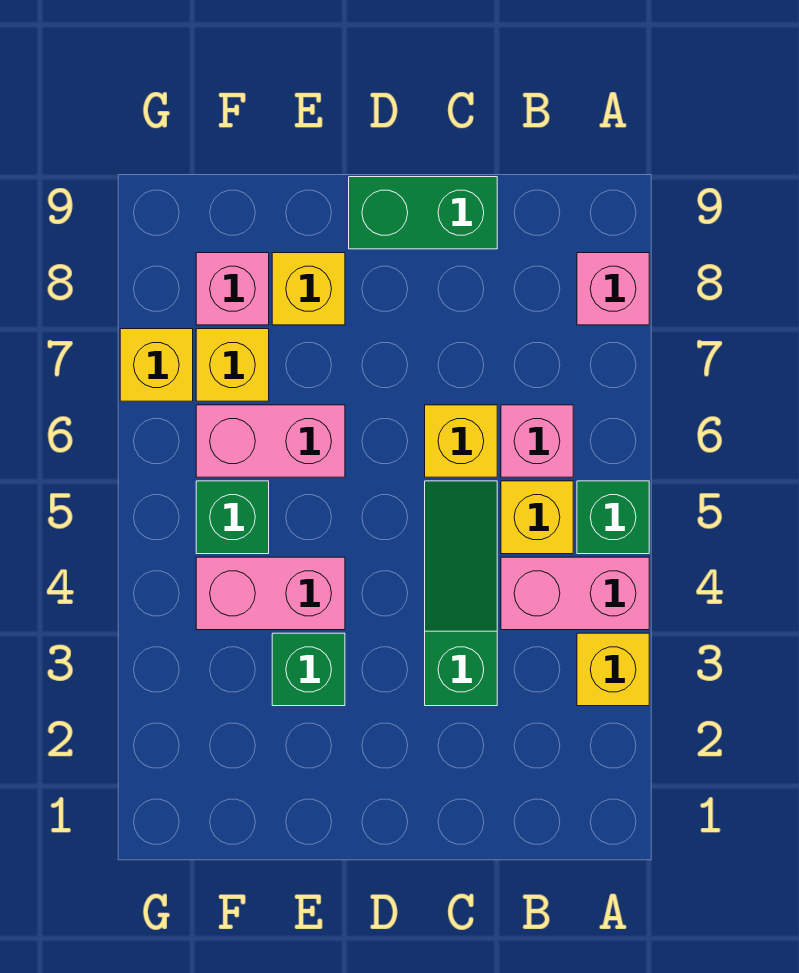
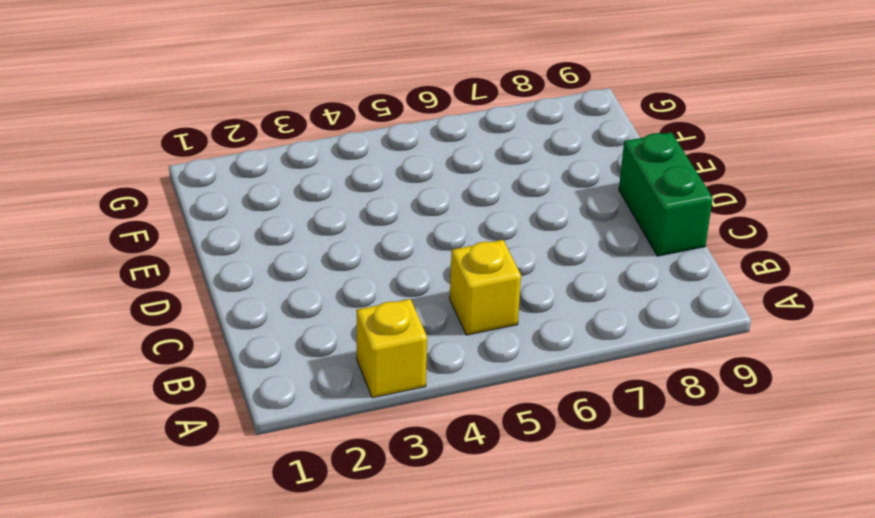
none -> pink brick A4:B4 level 1
none -> green brick A5 level 1
none -> pink brick A8 level 1

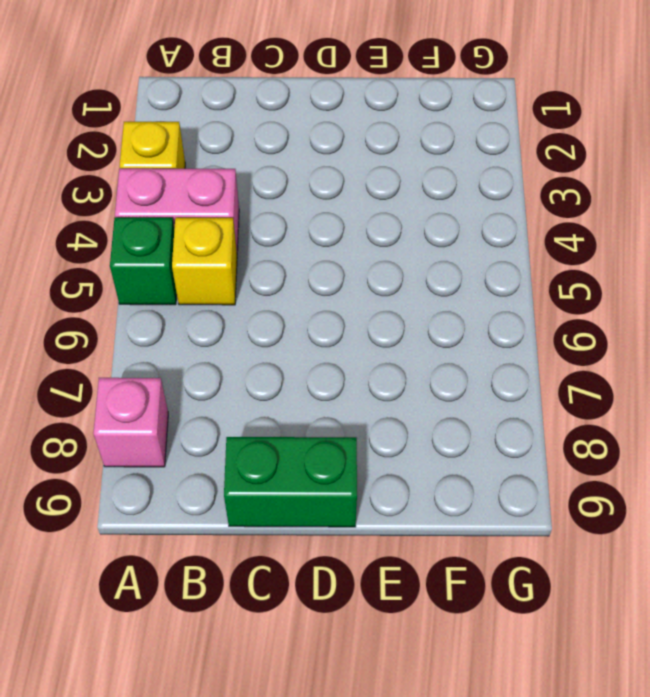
none -> pink brick B6 level 1
none -> green slope C3:C5 level 1 top 3
none -> yellow brick C6 level 1

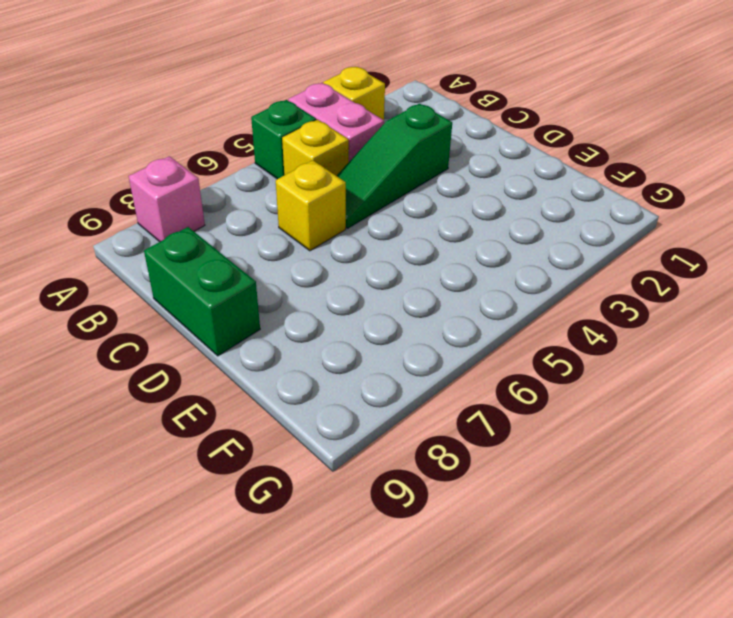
none -> pink brick B6 level 1
none -> green brick E3 level 1
none -> pink brick E4:F4 level 1

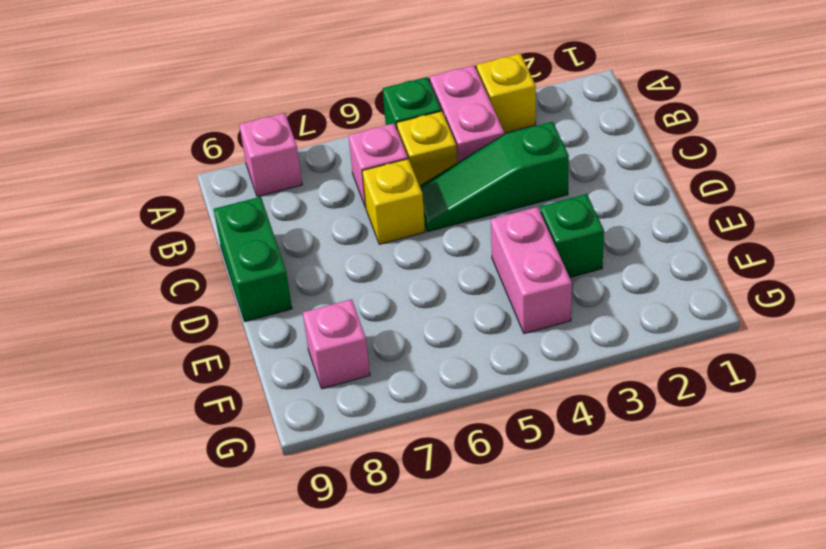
none -> pink brick E6:F6 level 1
none -> yellow brick E8 level 1
none -> green brick F5 level 1

